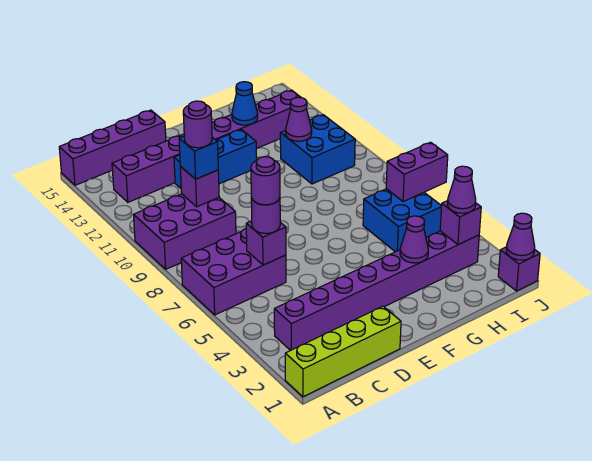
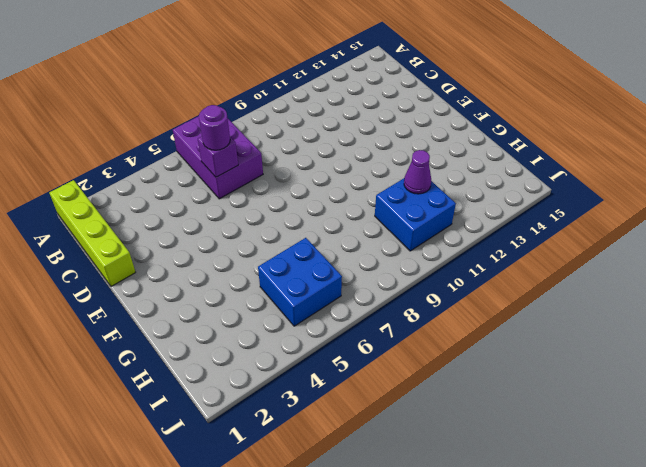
none -> purple brick A9:C10 level 1
none -> purple brick A15:D15 level 1
none -> purple brick B3:I3 level 1

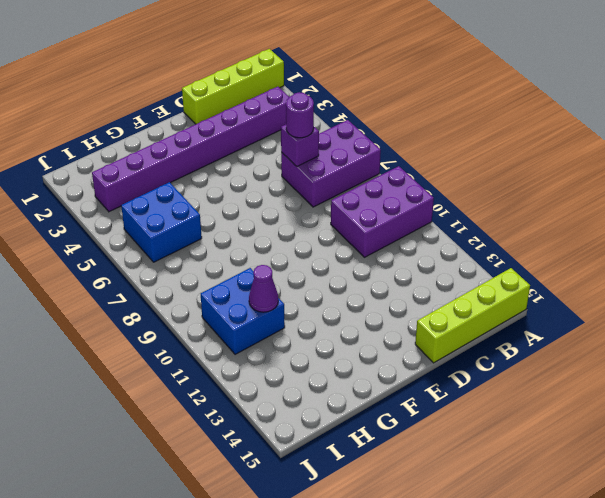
lime brick A15:D15 level 1 -> purple brick A15:D15 level 1
none -> purple brick B13:I13 level 1
none -> blue brick D12:F12 level 1
none -> purple brick J1 level 1

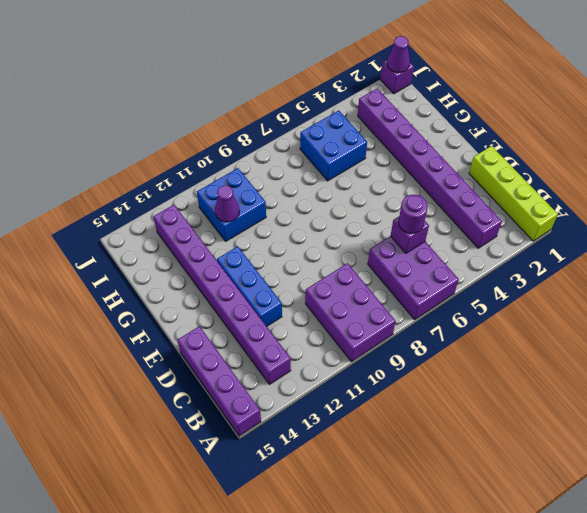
none -> purple brick C10 level 2
none -> purple cone G3 level 2
none -> blue cone G13 level 2

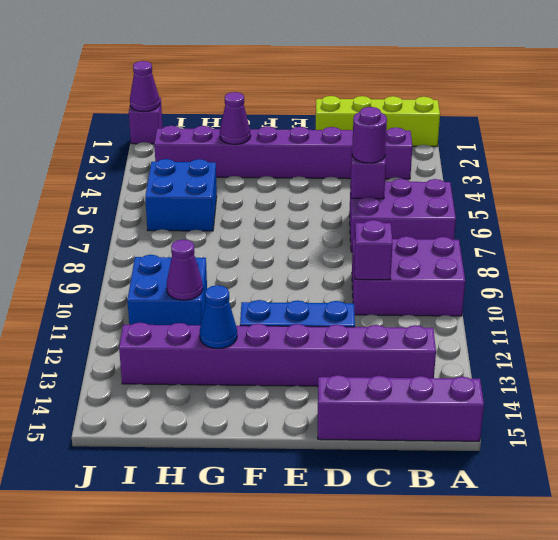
none -> purple brick I3 level 2
none -> purple brick I6:J6 level 2
none -> blue brick C10 level 3

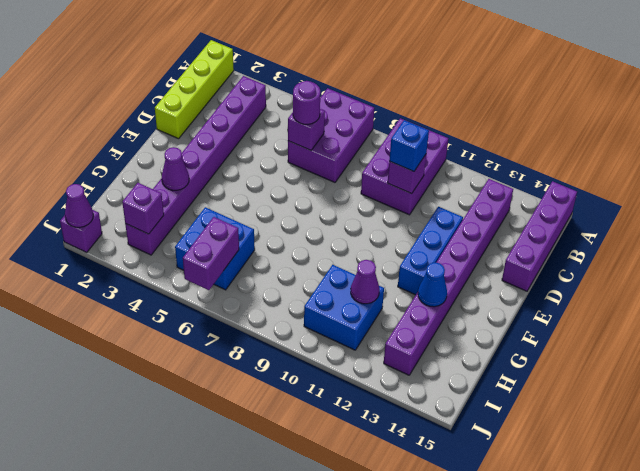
none -> purple cone I3 level 3
none -> purple round brick C6 level 4
none -> purple round brick C10 level 4

